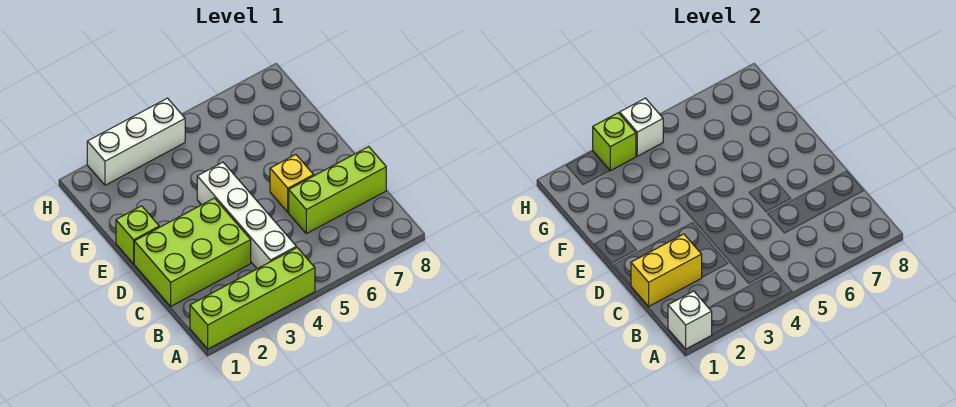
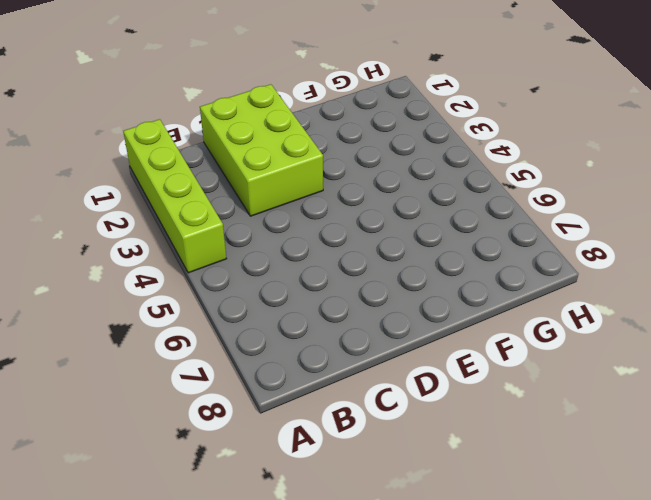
none -> white brick B4:E4 level 1
none -> lime brick C6:C8 level 1

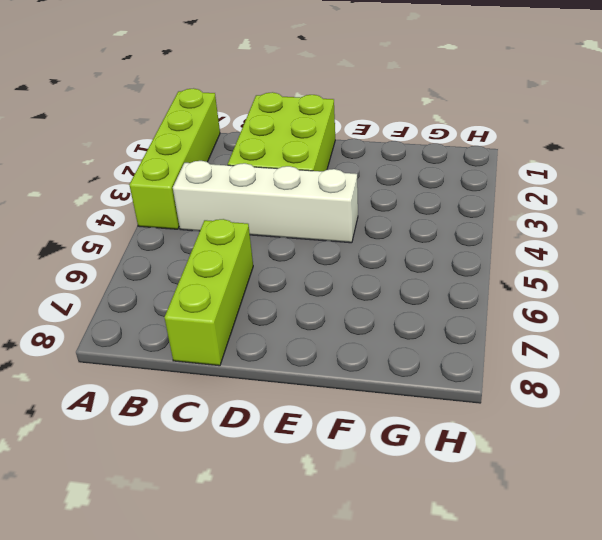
none -> yellow brick D6 level 1
none -> lime brick E1 level 1

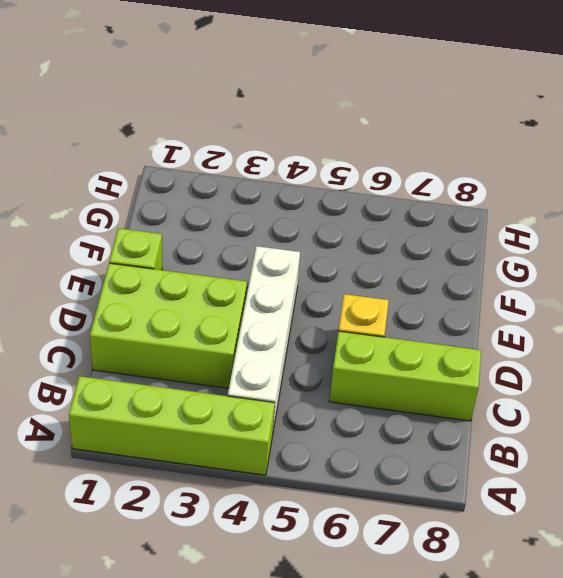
none -> white brick H2:H4 level 1
none -> white brick A1 level 2

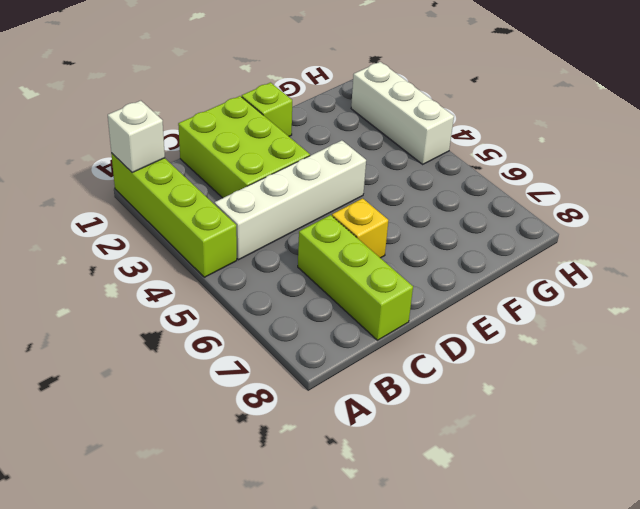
none -> yellow brick C1:C2 level 2
none -> lime brick H3 level 2

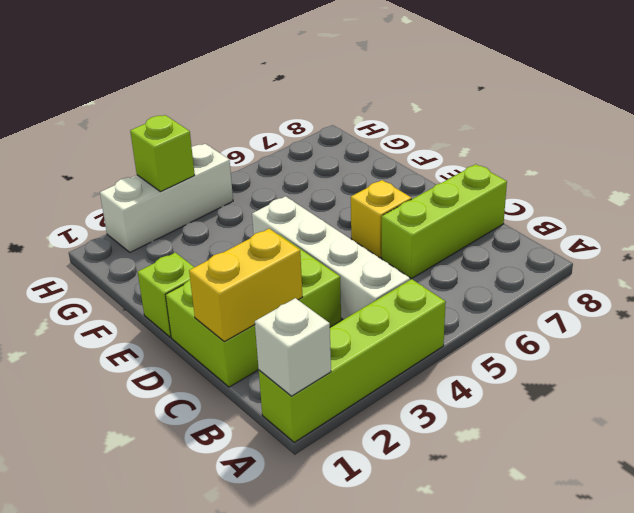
none -> white brick H4 level 2

